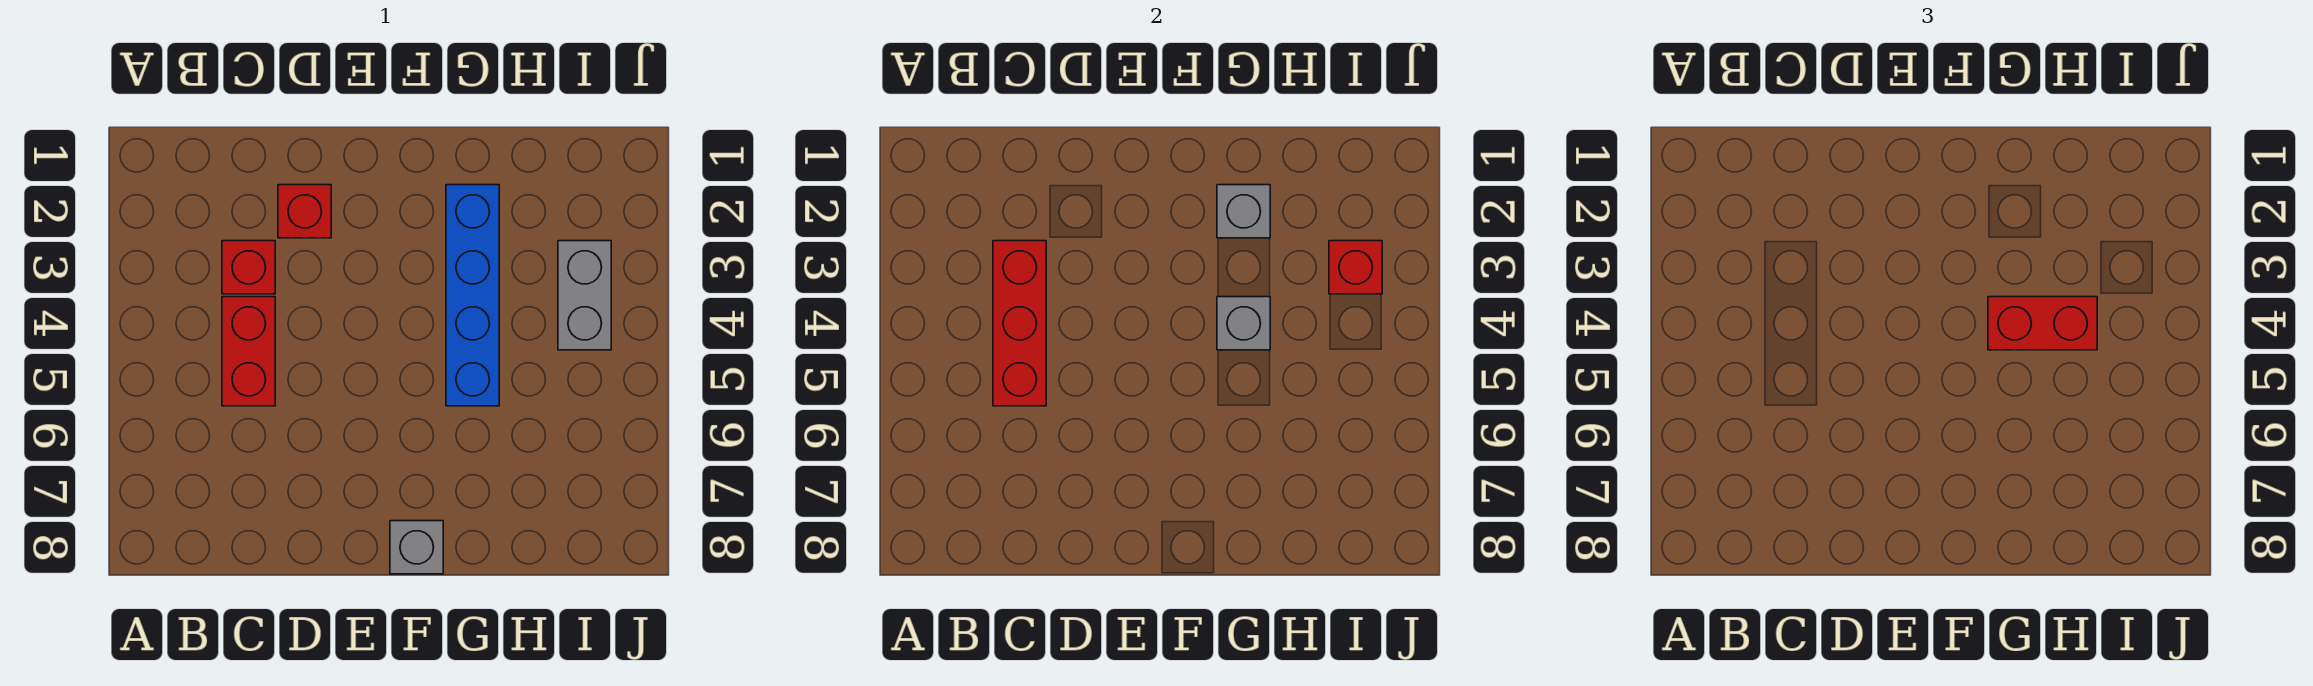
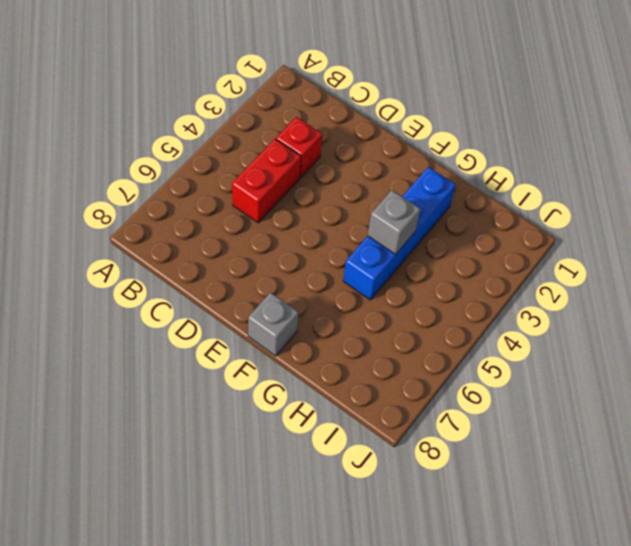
none -> red brick D2 level 1
none -> grey brick I3:I4 level 1

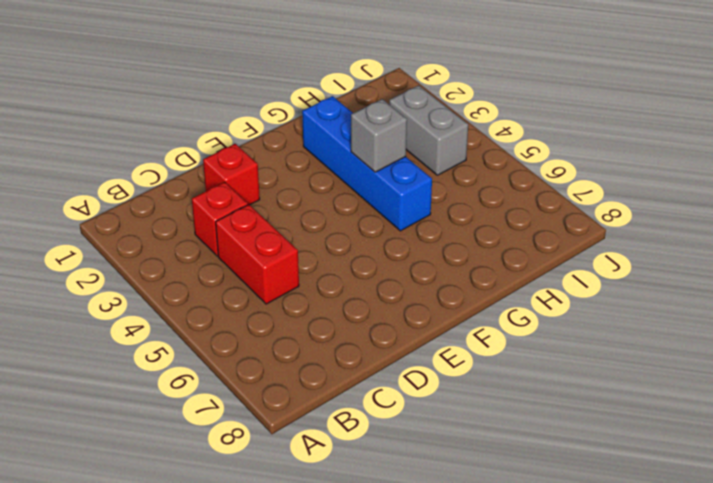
none -> grey brick F8 level 1
none -> red brick C3:C5 level 2

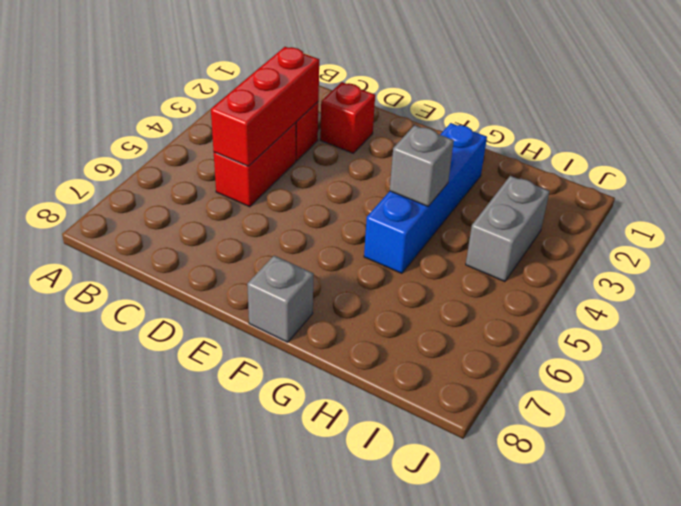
none -> grey brick G2 level 2
none -> red brick I3 level 2

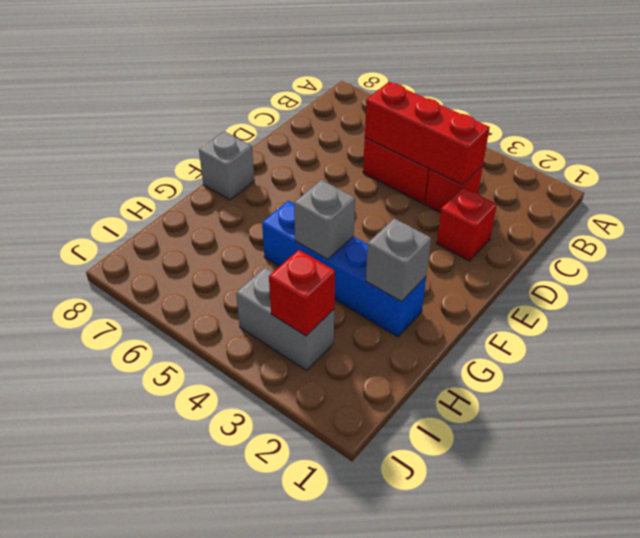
none -> red brick G4:H4 level 3

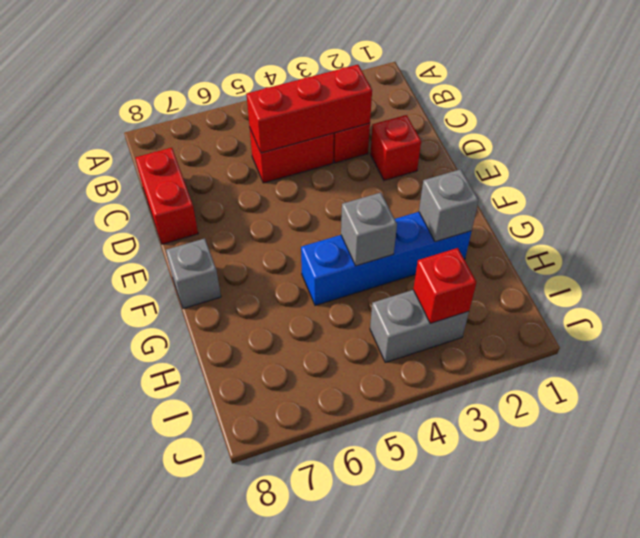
red brick C8:D8 level 1 -> red brick G4:H4 level 3

